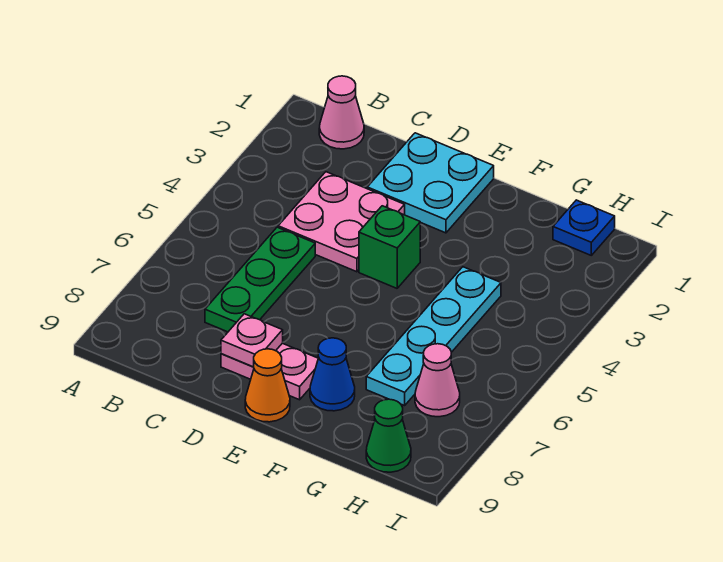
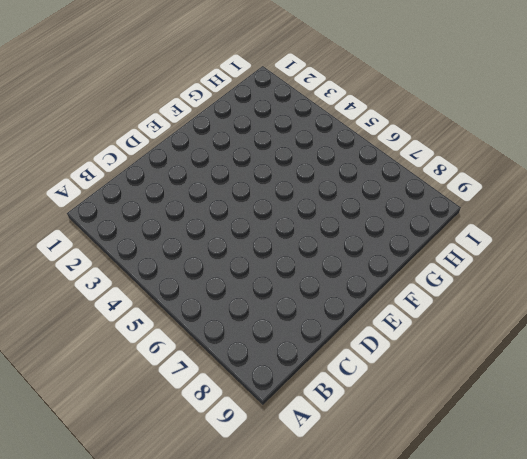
none -> pink cone B1 level 1
none -> pink plate C3:D4 level 1
none -> green plate C5:C7 level 1

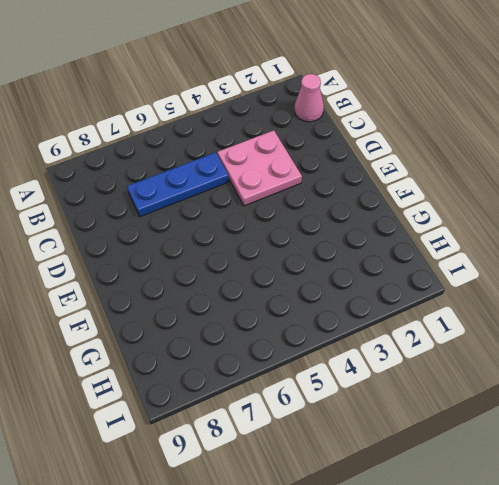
blue plate C5:C7 level 1 -> green plate C5:C7 level 1
none -> cyan plate D1:E2 level 1
none -> pink plate D8:E8 level 1
none -> green brick E4 level 1

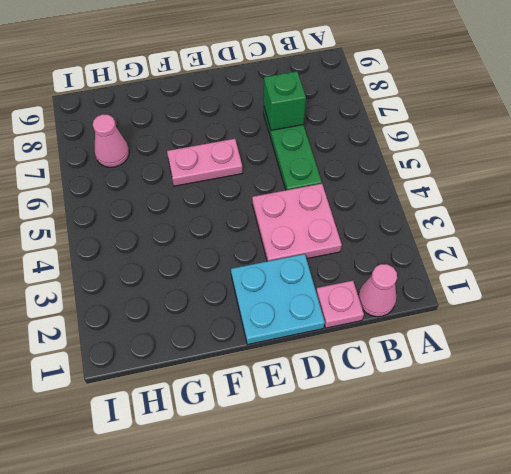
pink plate C1 level 1 -> pink plate D8 level 2
green brick C7 level 2 -> green brick E4 level 1
pink plate E6:F6 level 1 -> pink plate D8:E8 level 1
none -> orange cone E9 level 1
none -> blue cone F8 level 1
none -> cyan plate G4:G7 level 1

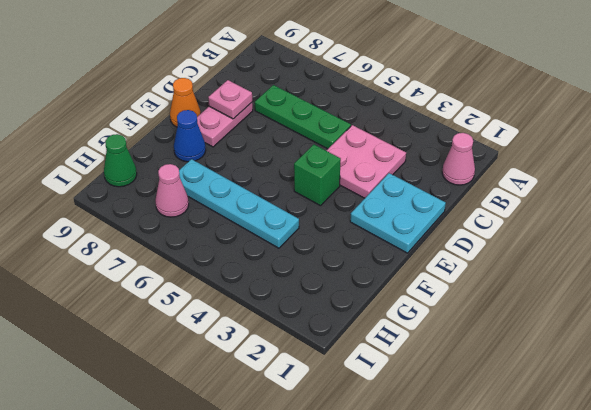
none -> blue plate H1 level 1

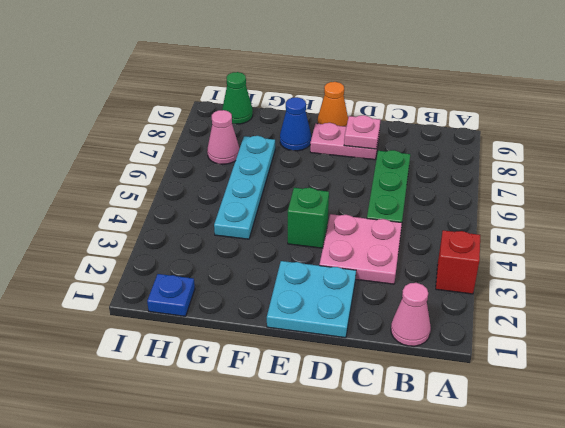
red brick A3 level 1 -> none

